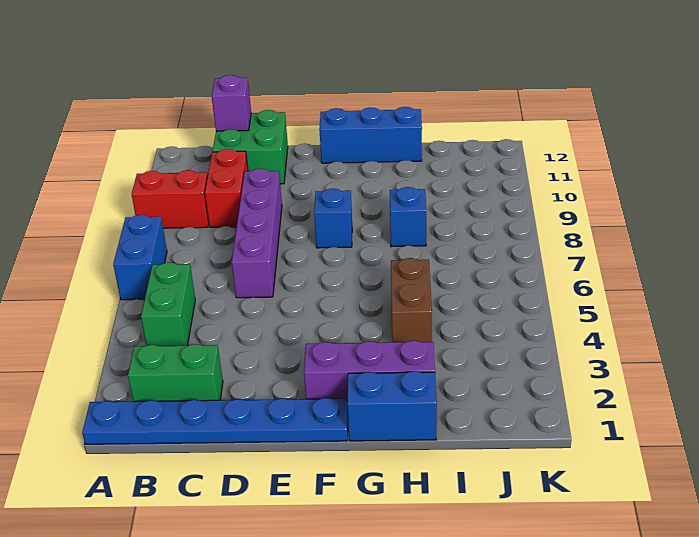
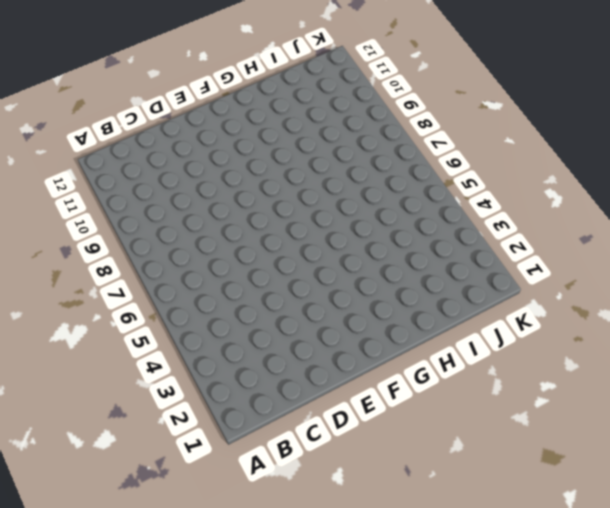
none -> blue plate A1:F1 level 1
none -> blue brick A6:A7 level 1
none -> red brick A9:B9 level 1

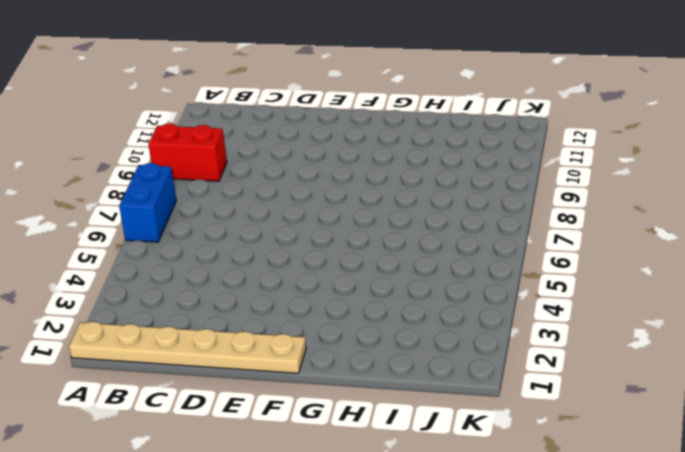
tan plate A1:F1 level 1 -> blue plate A1:F1 level 1
none -> green brick B2:C2 level 1
none -> green brick B4:B5 level 1
none -> red brick C9:C10 level 1

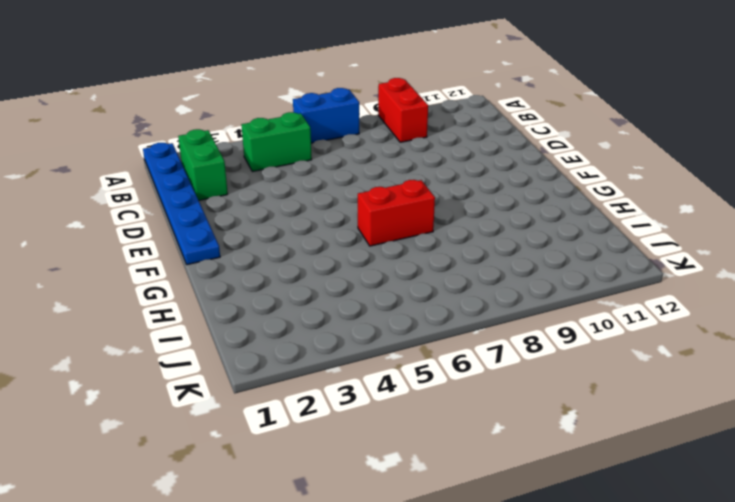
red brick G6:G7 level 1 -> red brick C9:C10 level 1
none -> green brick C11:D12 level 1
none -> purple brick D6:D9 level 1
none -> purple brick F2:H2 level 1

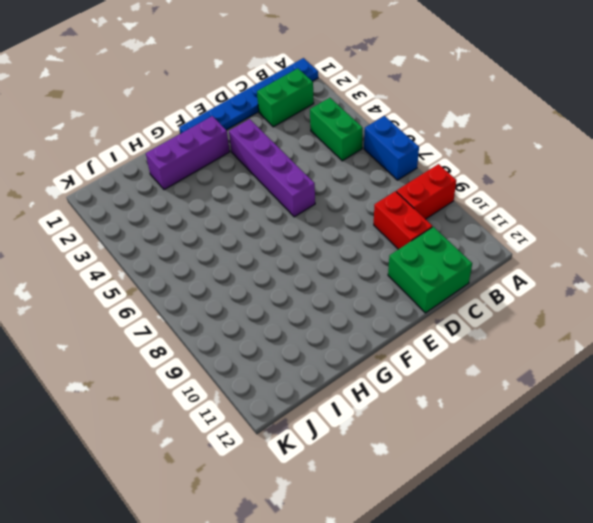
purple brick E3:E6 level 1 -> purple brick D6:D9 level 1
none -> blue brick F8 level 1
none -> blue brick F12:H12 level 1
none -> blue brick G1:H1 level 1

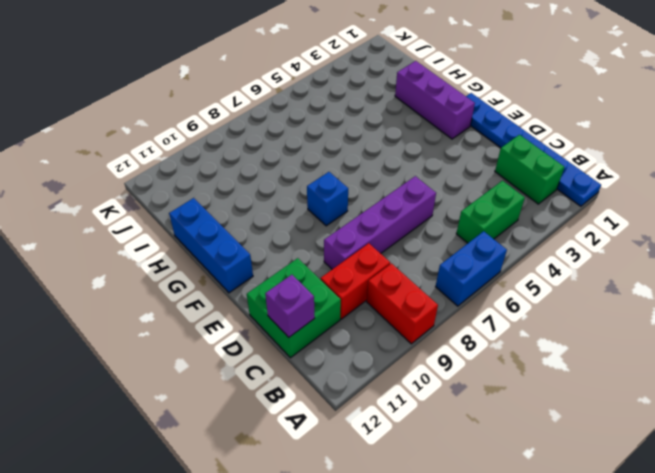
none -> blue brick G1:H1 level 1
none -> brown brick H4:H5 level 1
none -> blue brick H8 level 1

